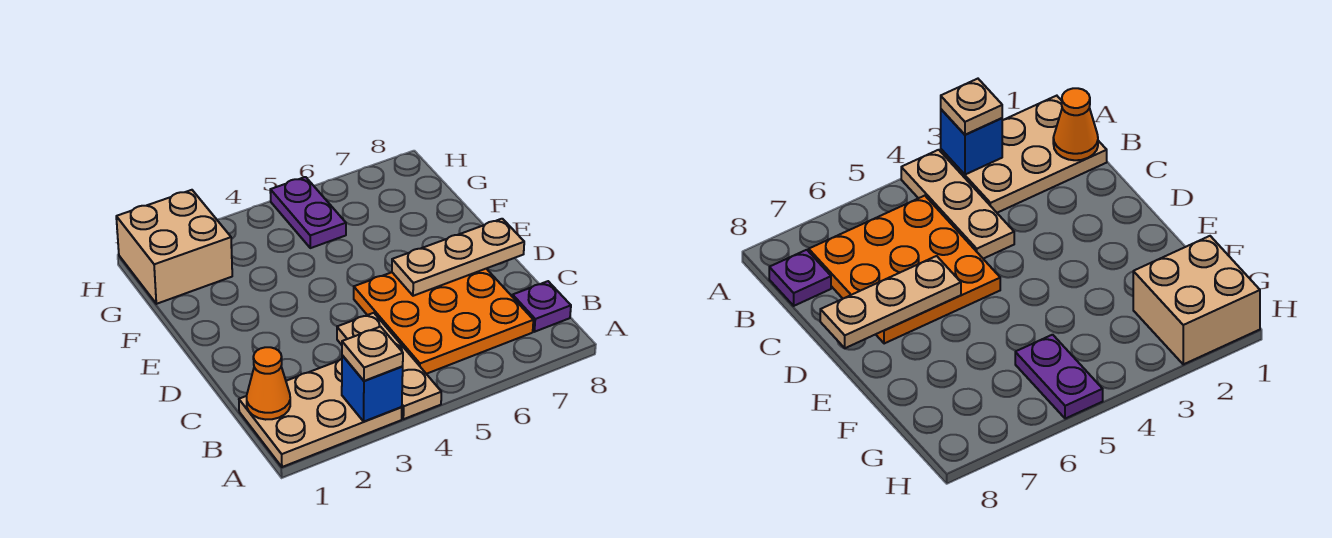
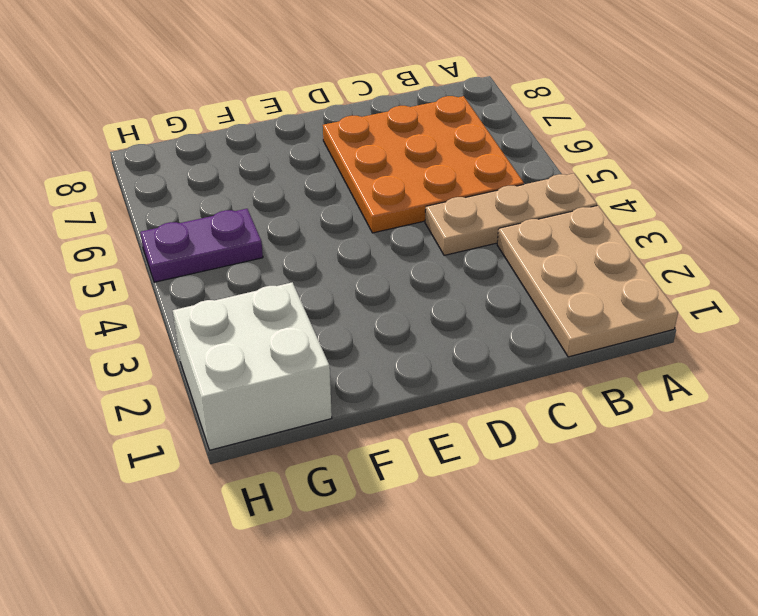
white brick G1:H2 level 1 -> tan brick G1:H2 level 1
none -> purple plate B8 level 1
none -> blue brick A3 level 2

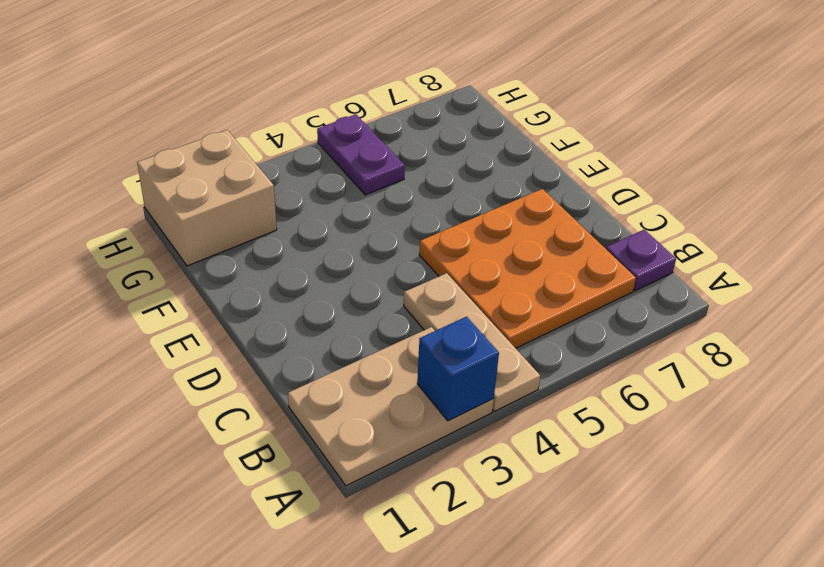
none -> orange cone B1 level 2
none -> tan plate D6:D8 level 2

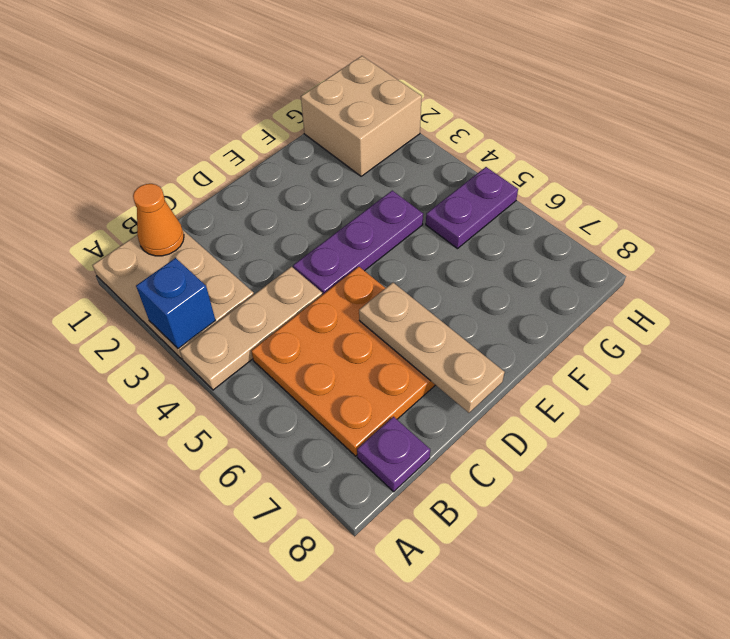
purple plate D4:F4 level 1 -> none
none -> tan plate A3 level 3

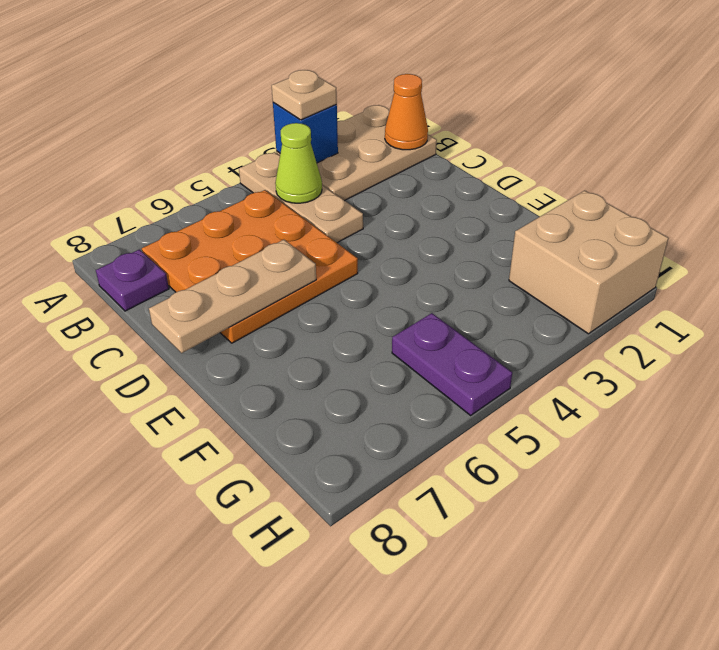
lime cone B4 level 2 -> none

